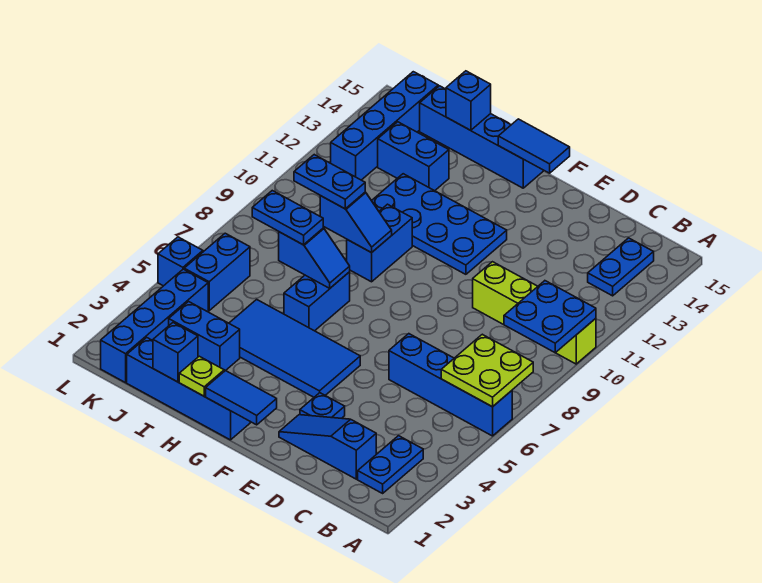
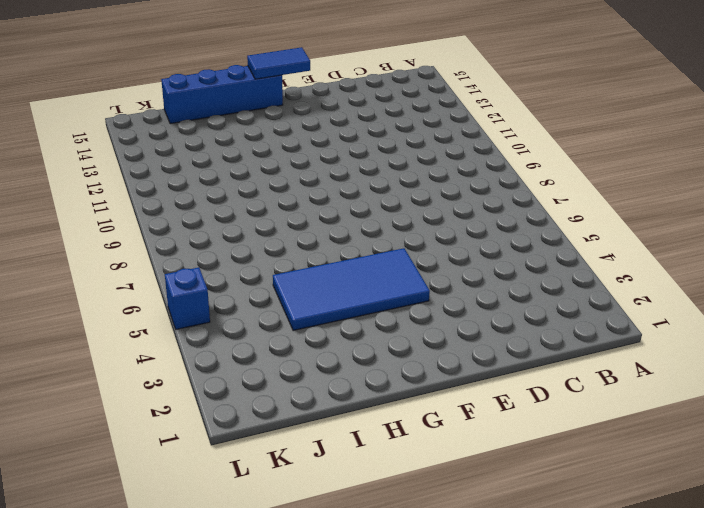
none -> blue brick A6:D6 level 1
none -> lime brick A10:D10 level 1
none -> blue plate B2:B3 level 1

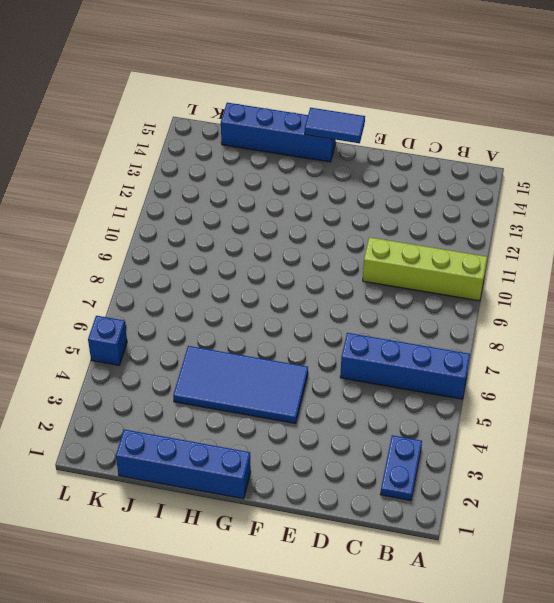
none -> blue plate B13:B14 level 1
none -> blue slope C2:E2 level 1 top C
none -> blue plate E3 level 1

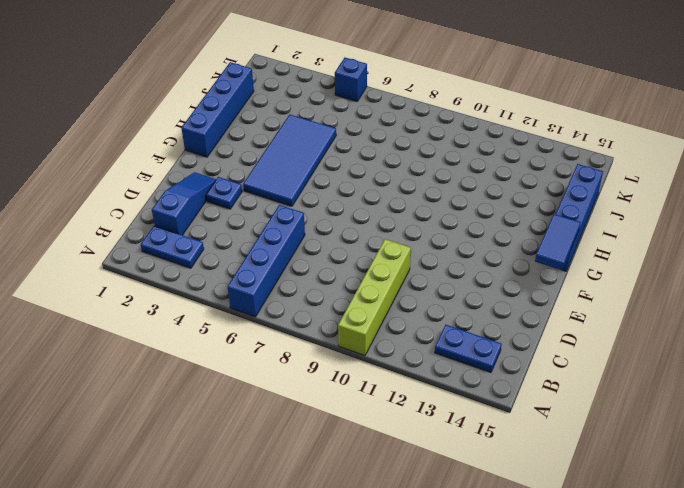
none -> blue plate F11:I12 level 1
none -> blue brick H6:H7 level 1
none -> blue brick H9:H10 level 1

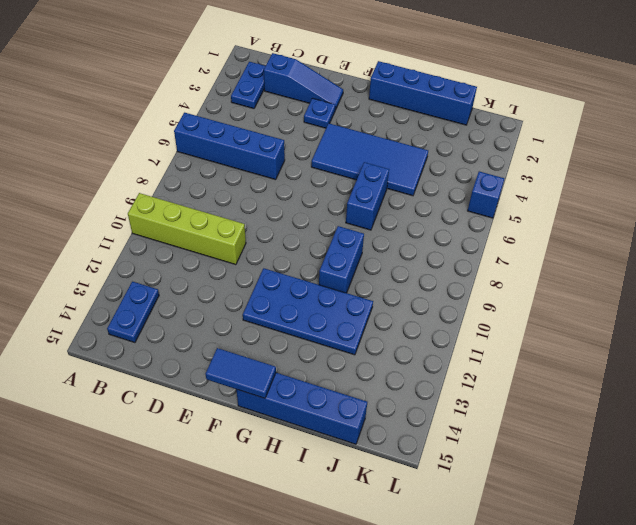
none -> blue brick I3:J3 level 1
none -> blue brick I13:J13 level 1
none -> blue brick K1:K4 level 1

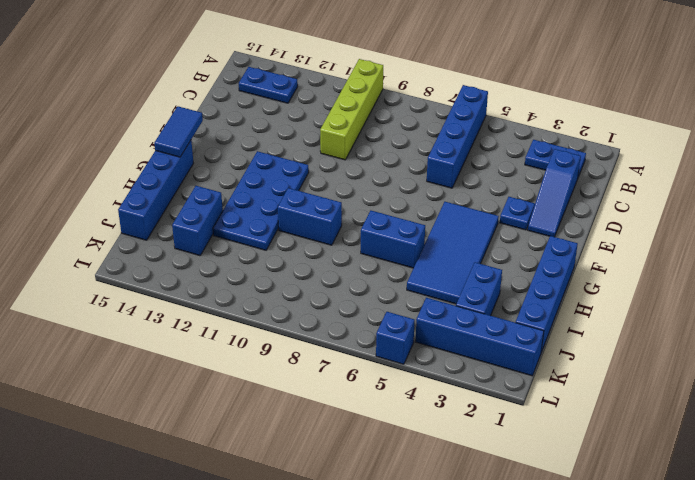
none -> blue brick K5:K6 level 1
none -> blue brick K12:K15 level 1
none -> lime plate A6:B7 level 2

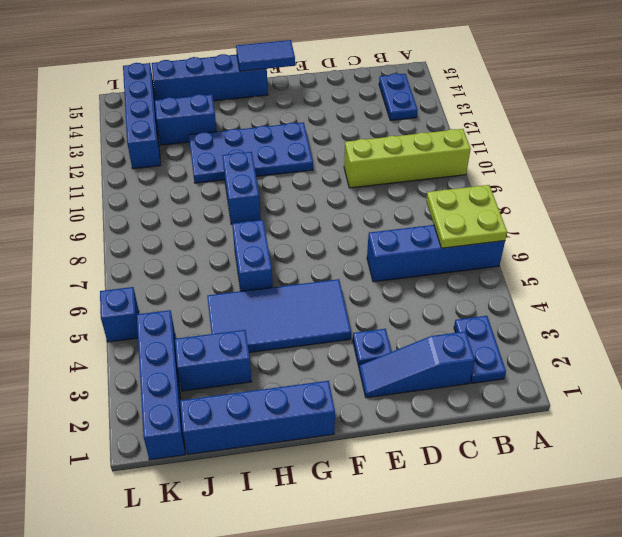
none -> blue brick K5:K6 level 1
none -> blue plate A9:B10 level 2
none -> blue tile F1:G1 level 2

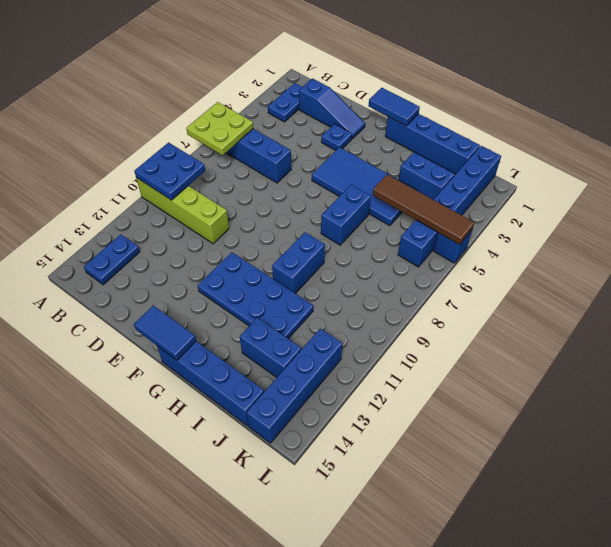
brown tile I5:L5 level 2 -> none
none -> lime plate H1 level 2
none -> blue slope H7:I7 level 2 top I
none -> blue slope H9:I9 level 2 top I

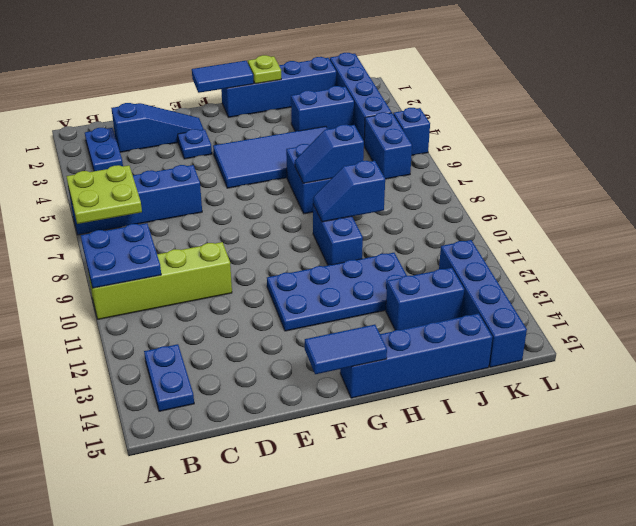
none -> blue brick I1 level 2
none -> blue brick I15 level 2
none -> blue plate I7:J7 level 3

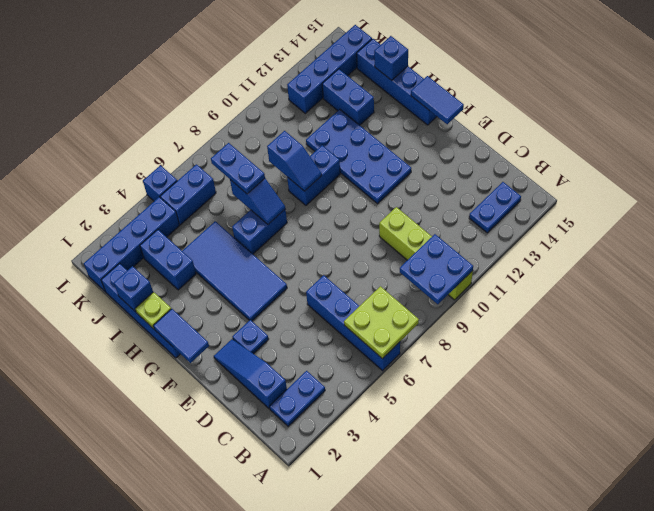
none -> blue plate I9:J9 level 3

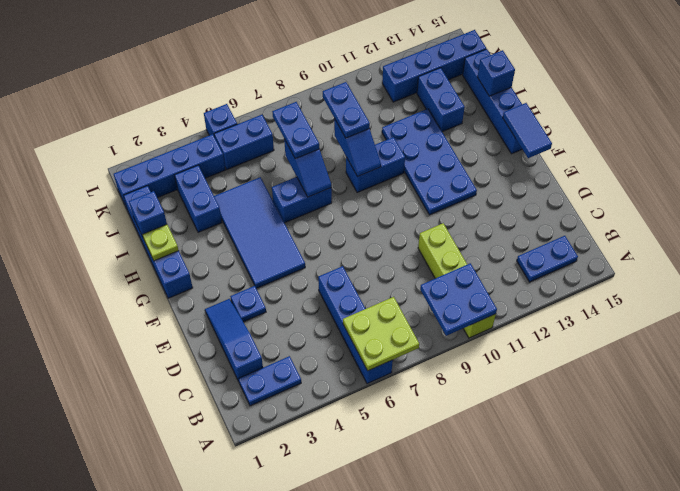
none -> blue tile F1:G1 level 2

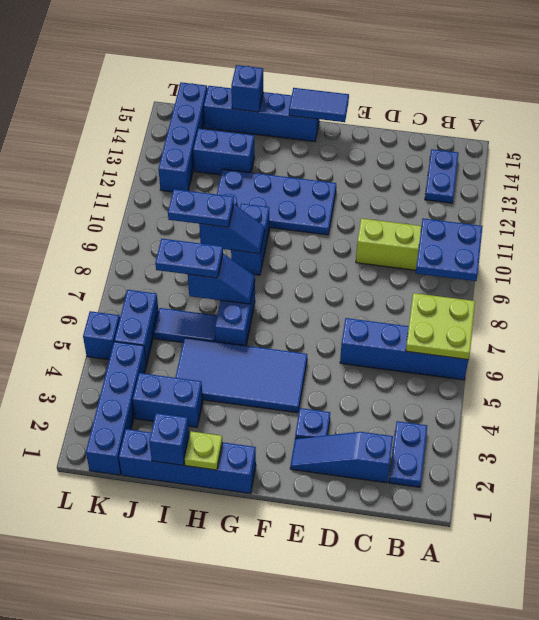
blue tile I6:J6 level 1 -> blue tile F1:G1 level 2

